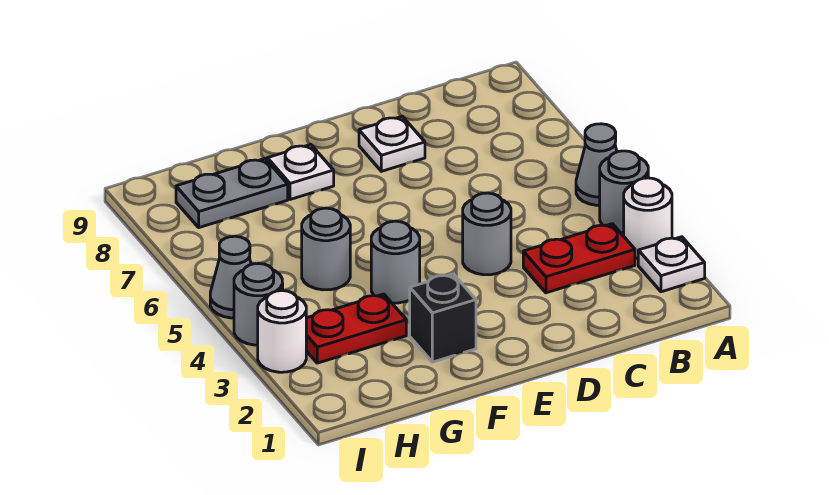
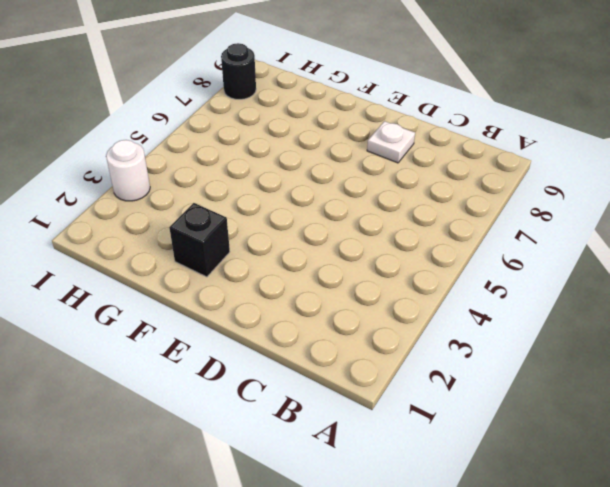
black round brick I8 level 1 -> none
none -> white plate A2 level 1
none -> white round brick A3 level 1
none -> grey round brick A4 level 1

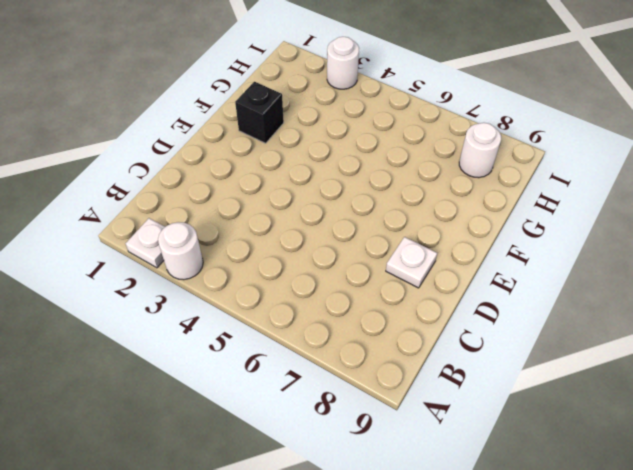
white round brick H8 level 1 -> grey plate G8:H8 level 1
none -> grey round brick A4 level 1
none -> grey cone A5 level 1
none -> red plate B3:C3 level 1

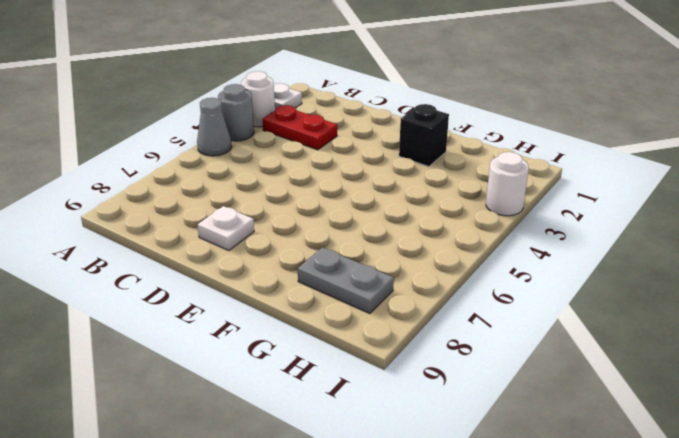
none -> grey round brick D4 level 1
none -> grey round brick F4 level 1
none -> white plate F8 level 1

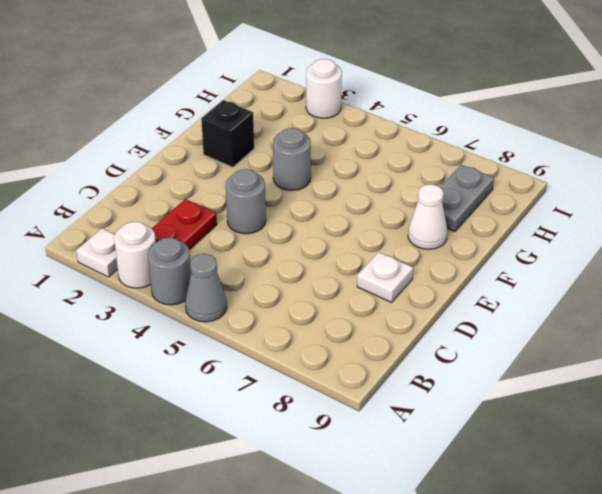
white cone F8 level 1 -> white plate F8 level 1
none -> red plate G3:H3 level 1
none -> grey round brick G5 level 1
none -> grey round brick I4 level 1

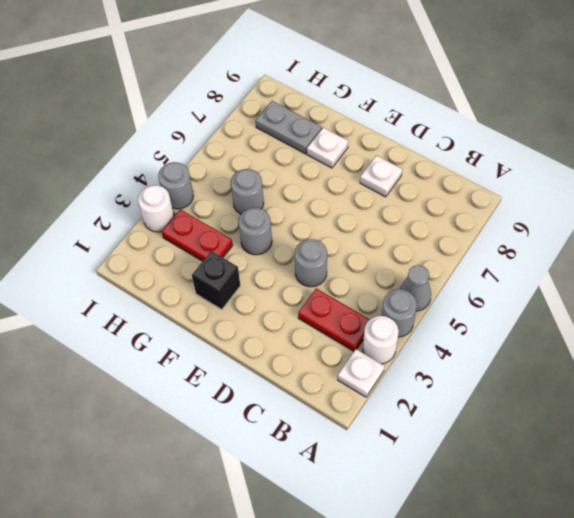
none -> grey cone I5 level 1

